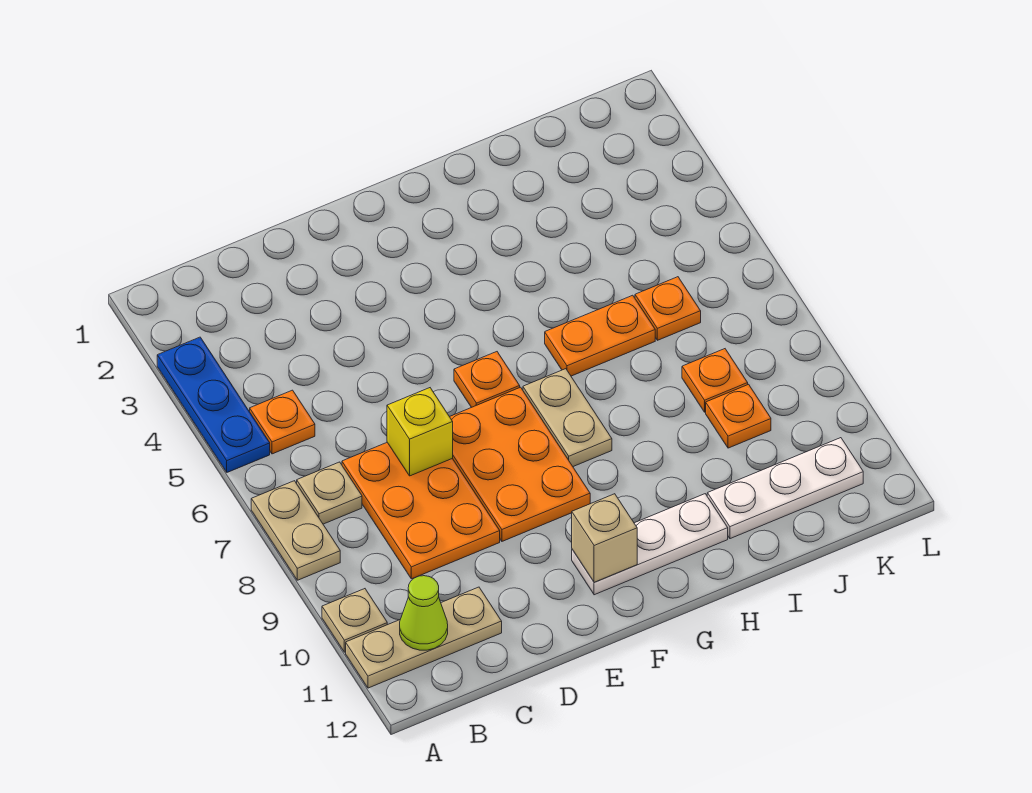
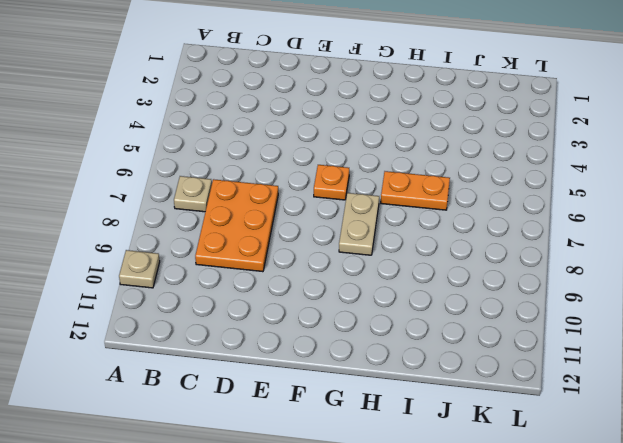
none -> blue plate A3:A5 level 1
none -> tan plate A7:A8 level 1
none -> tan plate A11:C11 level 1

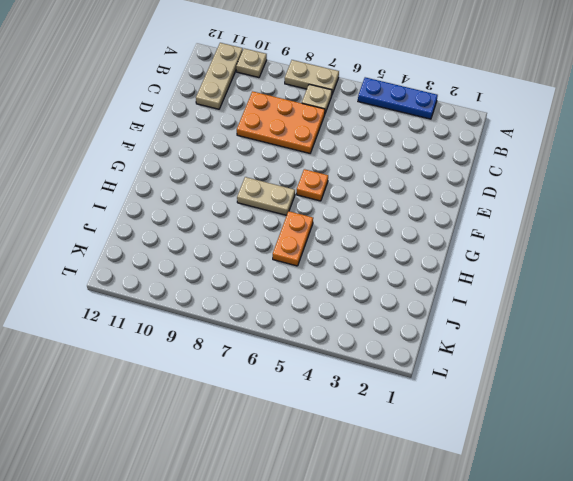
none -> orange plate B5 level 1
none -> orange plate E7:F9 level 1
none -> white plate F11:H11 level 1

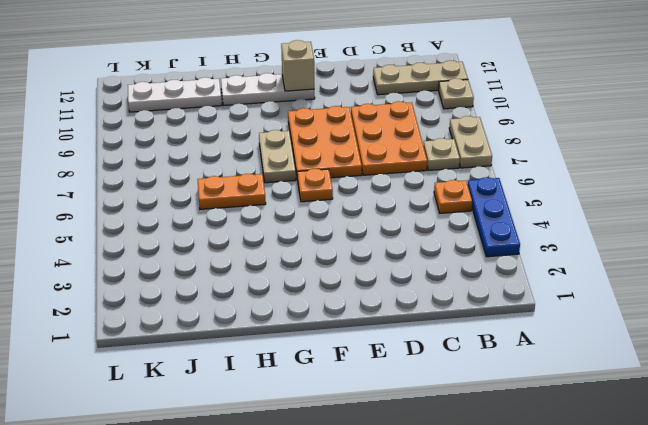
none -> orange plate J6 level 1
none -> orange plate J8 level 1
none -> orange plate J9 level 1

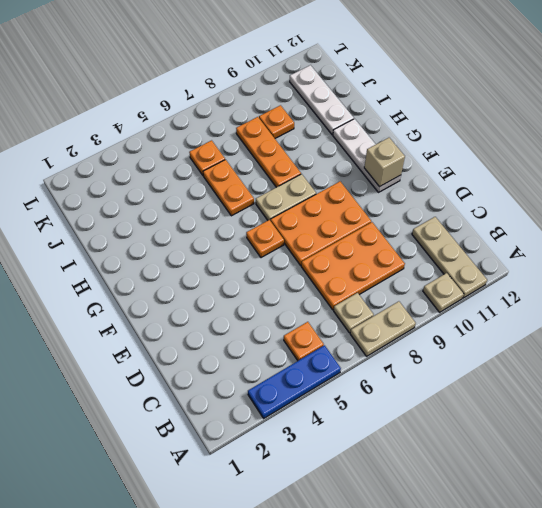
orange plate H8:J8 level 1 -> orange plate J8 level 1
none -> lime cone B11 level 2
none -> yellow brick D7 level 2

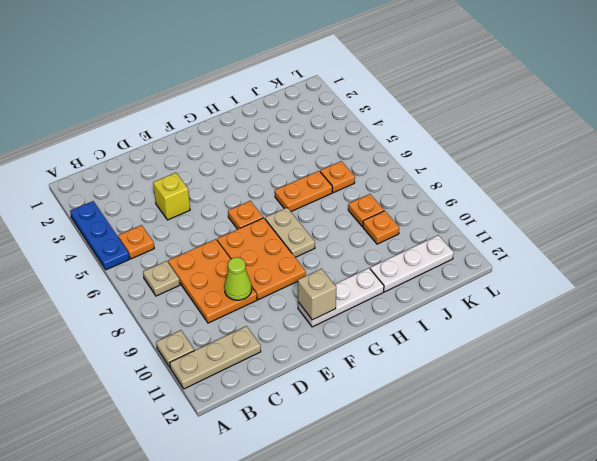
yellow brick D4 level 1 -> yellow brick D7 level 2
lime cone D9 level 2 -> lime cone B11 level 2
none -> tan plate A7:A8 level 1

